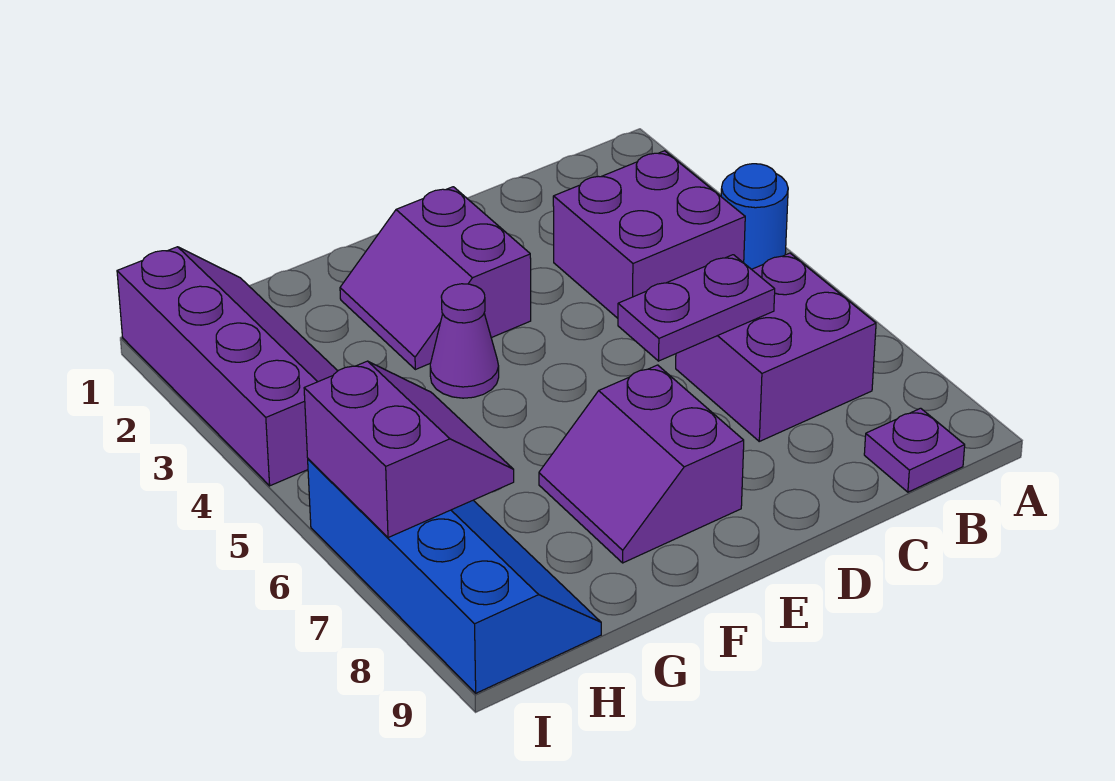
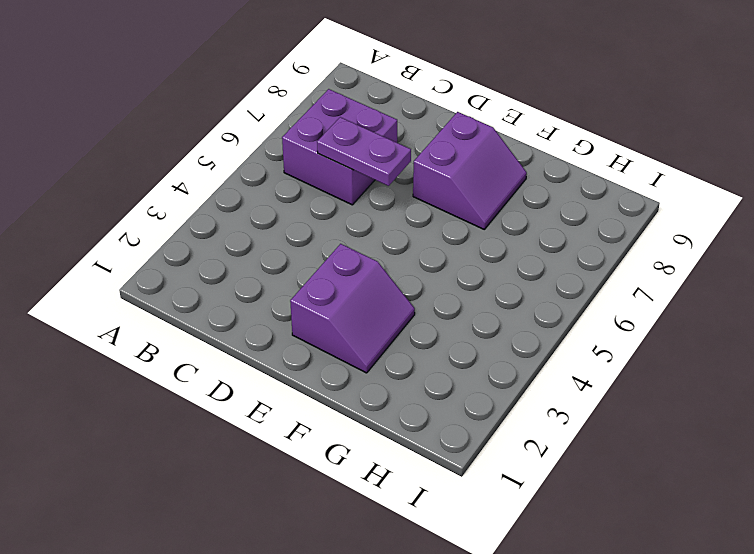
none -> blue round brick A4 level 1
none -> purple brick B3:C4 level 1

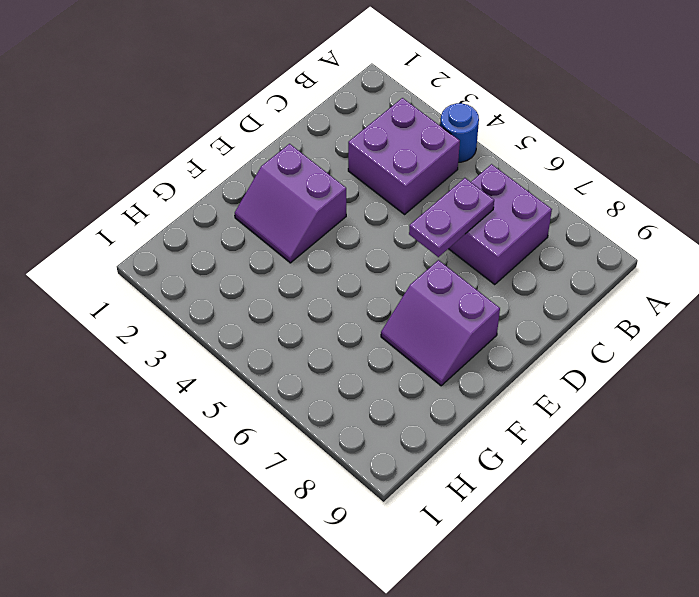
none -> purple plate B9 level 1
none -> purple cone F4 level 1

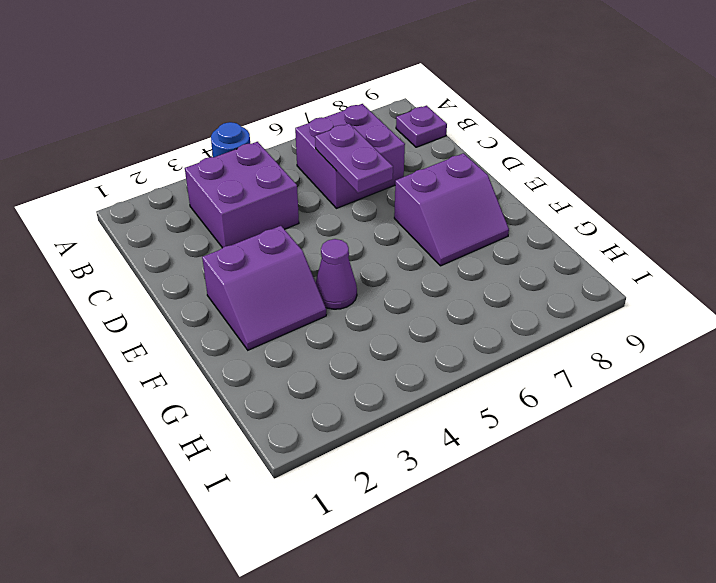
none -> purple slope H1:I4 level 1 top I
none -> blue slope H6:I9 level 1 top I

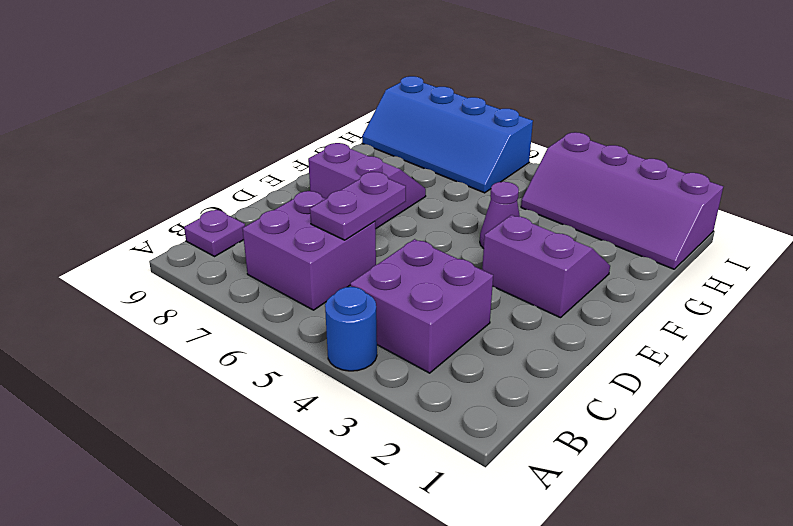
none -> purple slope H6:I7 level 2 top I

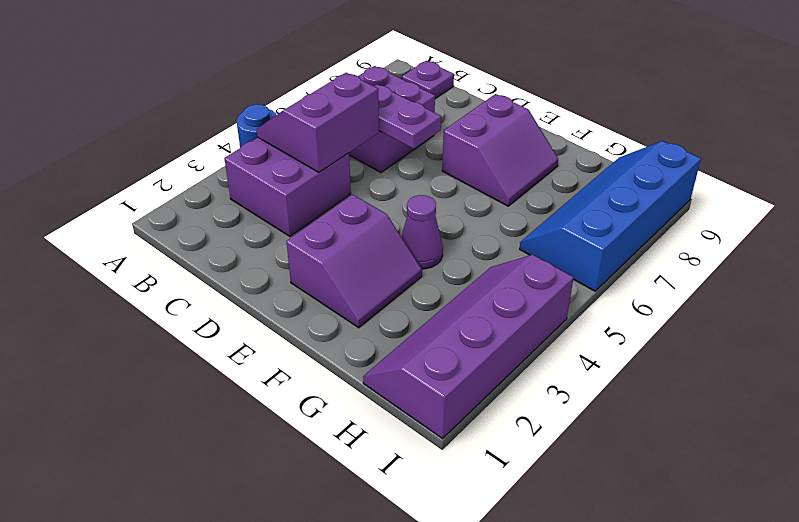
purple slope B4:C5 level 2 top C -> purple slope H6:I7 level 2 top I

